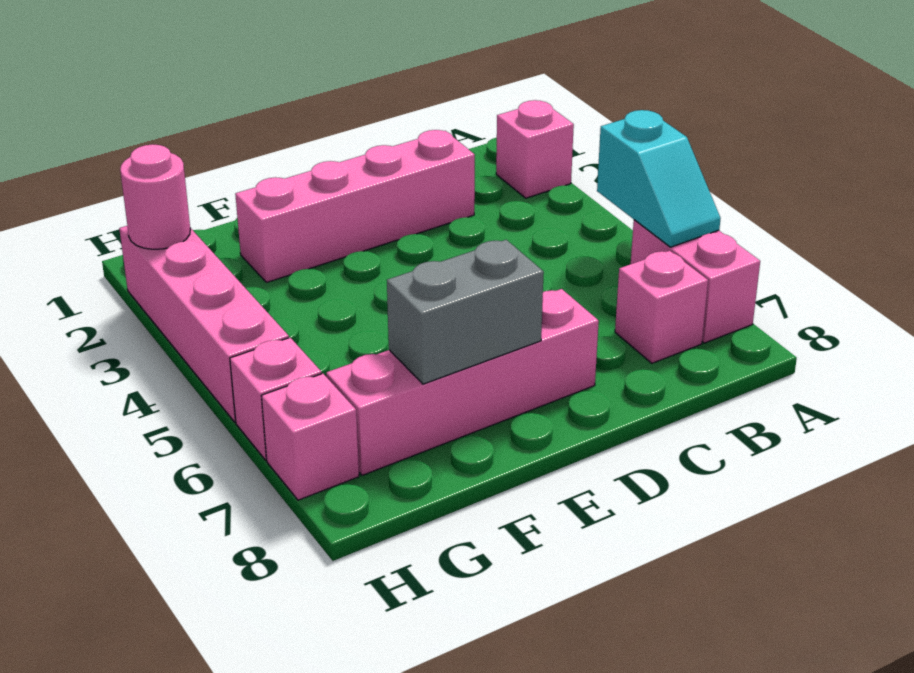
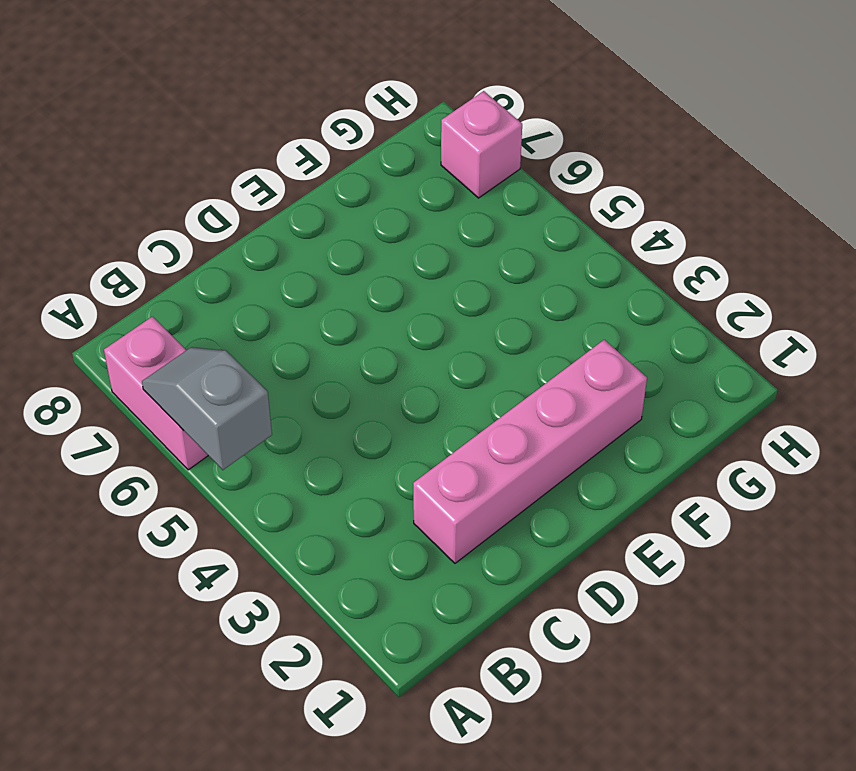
grey slope A5:A6 level 2 top 5 -> cyan slope A5:A6 level 2 top 5
none -> pink brick A2 level 1
none -> pink brick B7 level 1

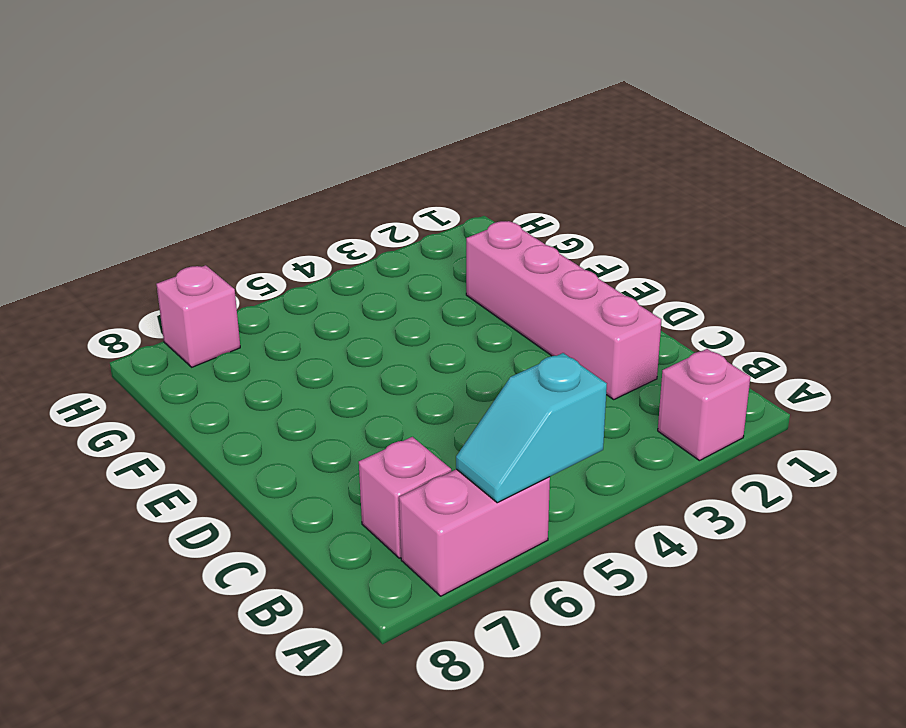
none -> pink brick D7:G7 level 1
none -> pink brick H2:H5 level 1

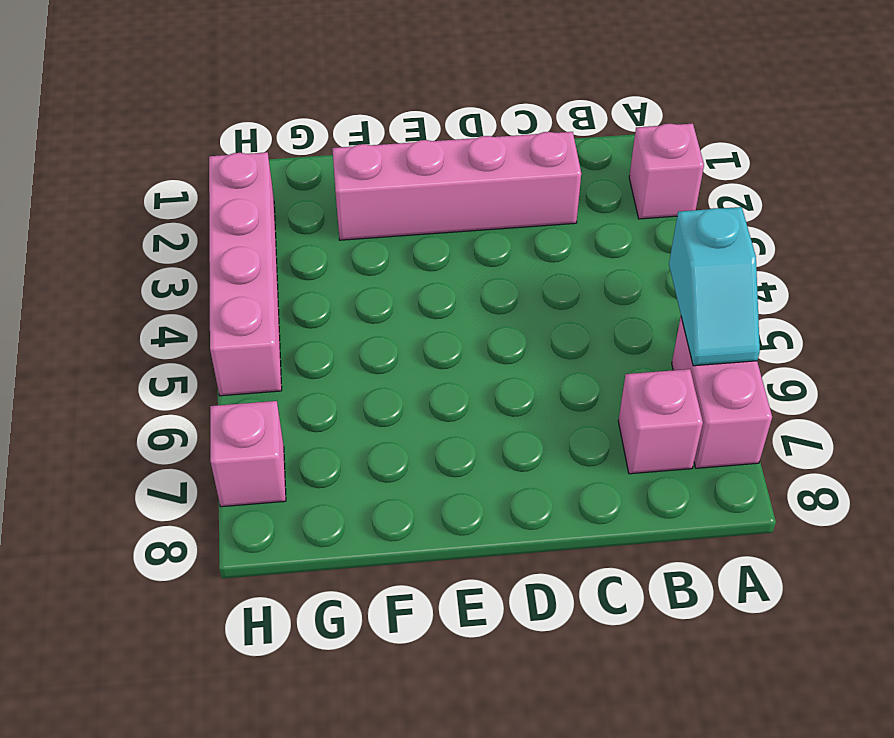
none -> pink brick D7:G7 level 1
none -> pink brick H6 level 1

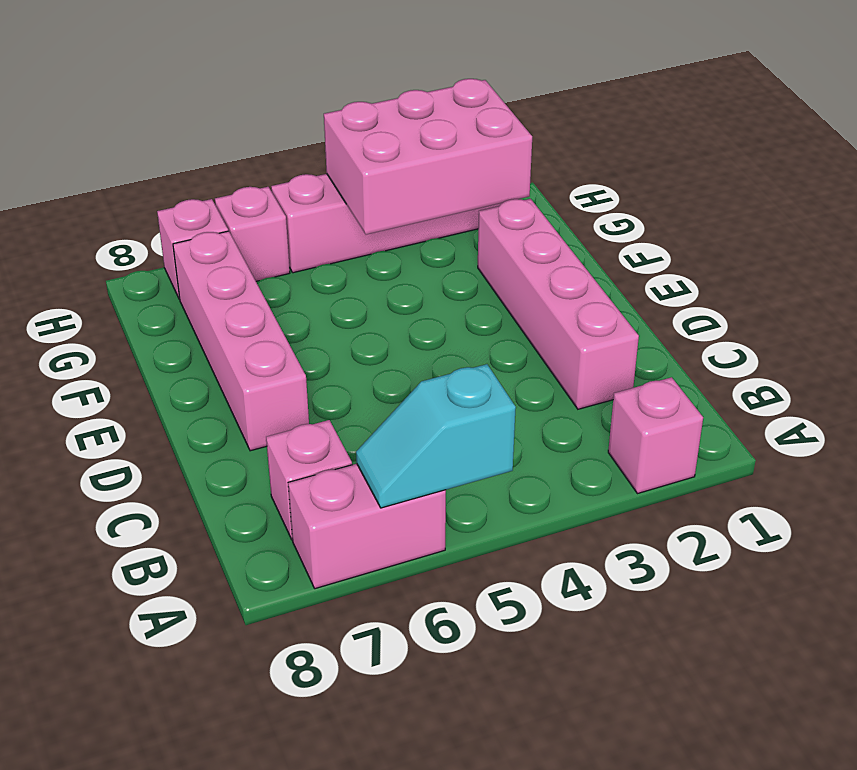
pink brick G2:H4 level 2 -> pink round brick H2 level 2
none -> grey brick E7:F7 level 2

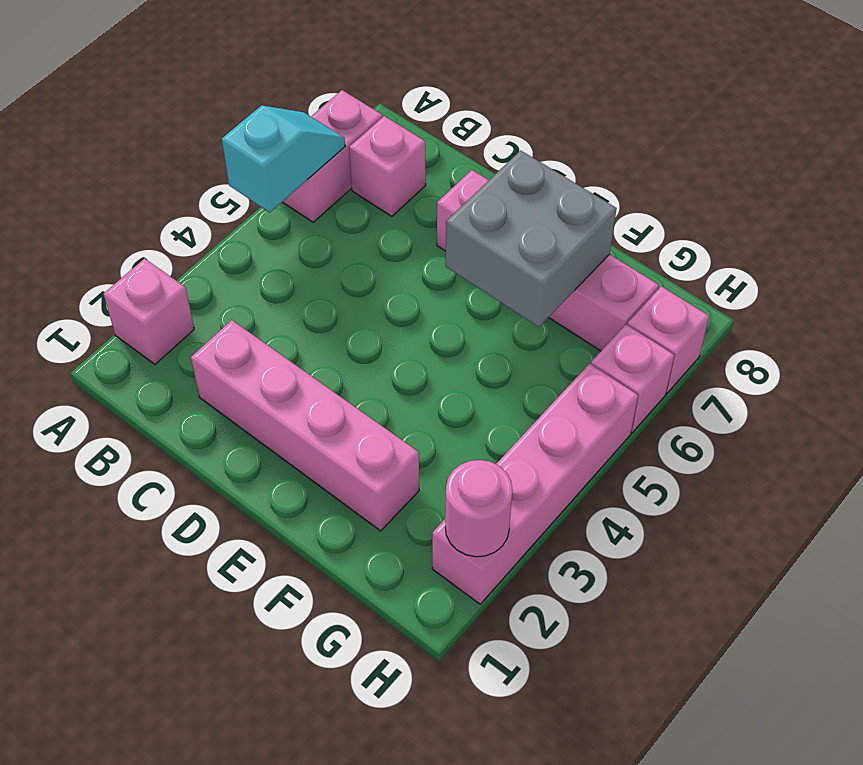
grey brick E6:F7 level 2 -> grey brick E7:F7 level 2

